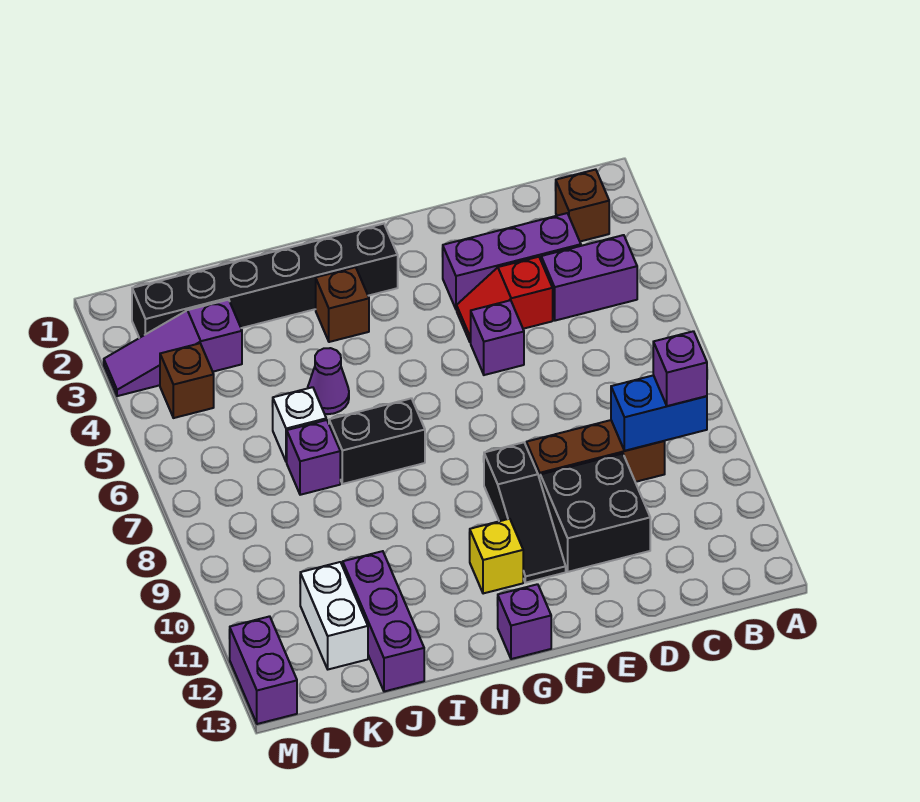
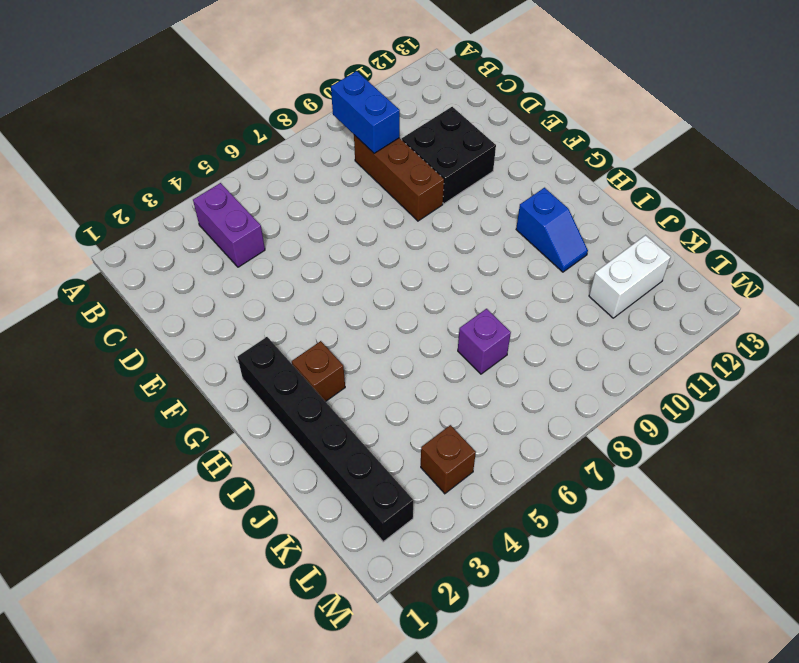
blue slope H11:I11 level 1 top H -> none
none -> brown brick B2 level 1
none -> purple brick C3:E3 level 1
none -> red slope D4:E4 level 1 top D

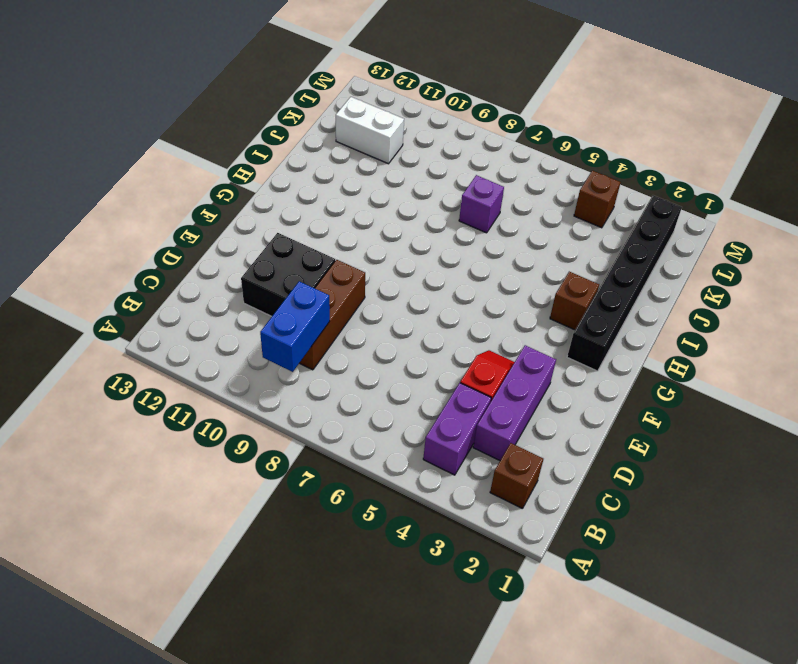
none -> purple brick E5 level 1
none -> black slope F9:F11 level 1 top 9
none -> yellow brick G11 level 1

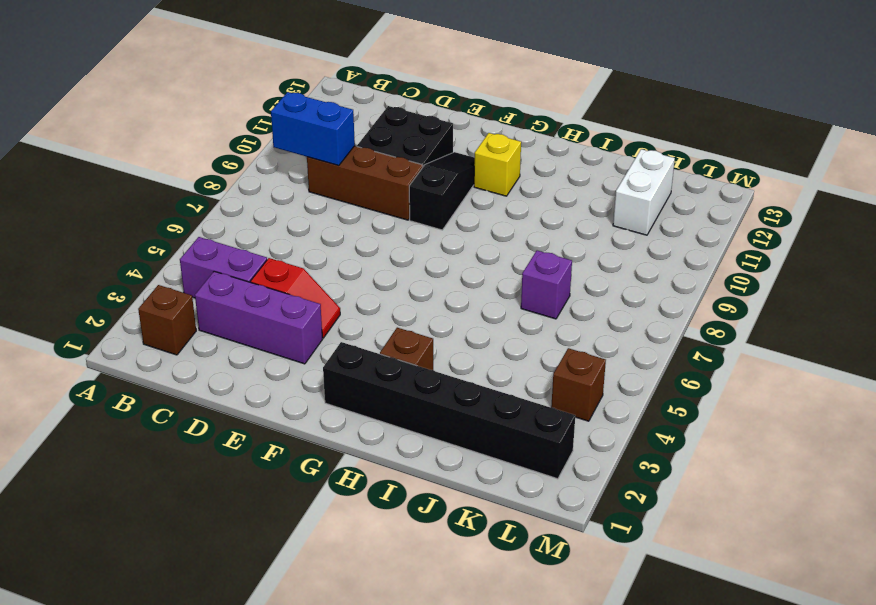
none -> purple brick E5 level 1
none -> purple brick G13 level 1
none -> black brick H7:I7 level 1

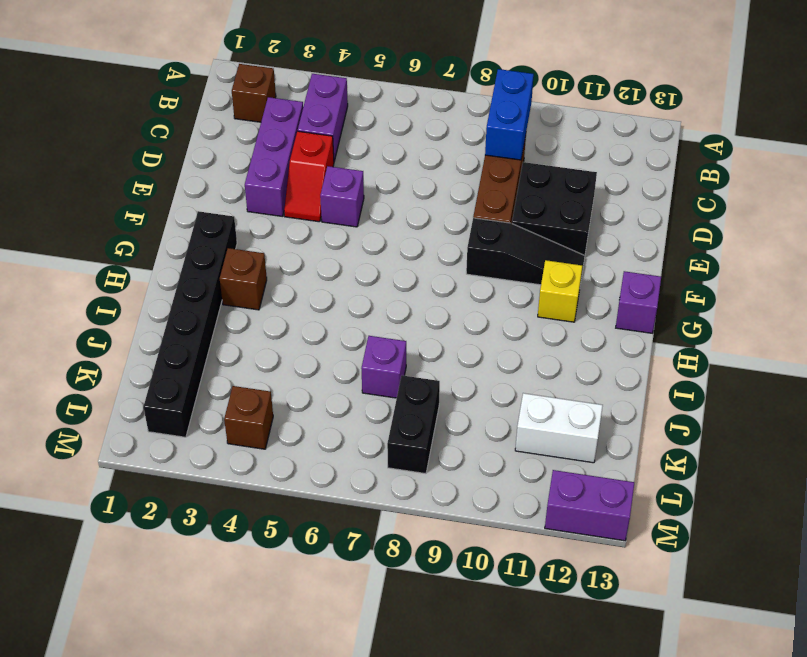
black brick K8:L8 level 1 -> black brick H7:I7 level 1
none -> purple cone I5 level 1
none -> white brick J6 level 1
none -> purple brick J11:J13 level 1

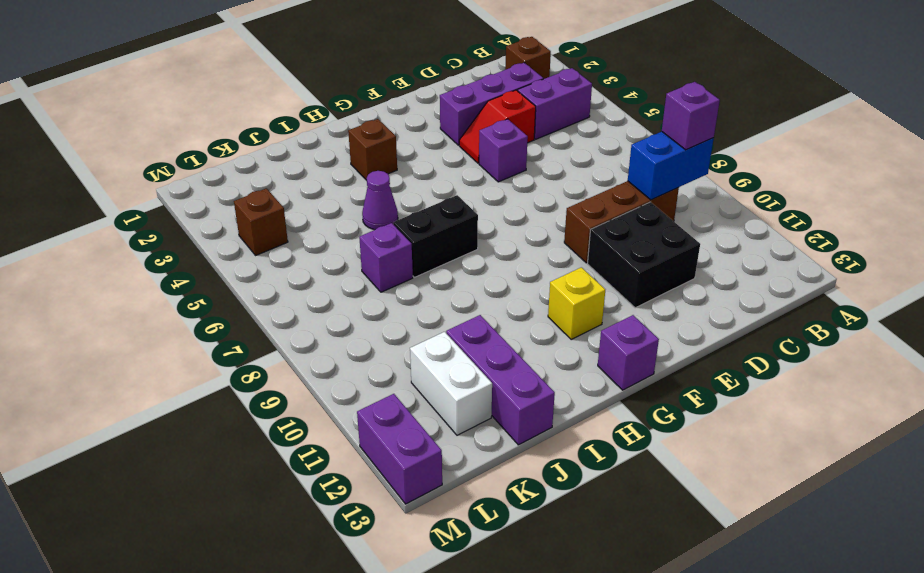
none -> black slope F9:F11 level 1 top 9
none -> black brick G2:L2 level 1
none -> white brick J6 level 1

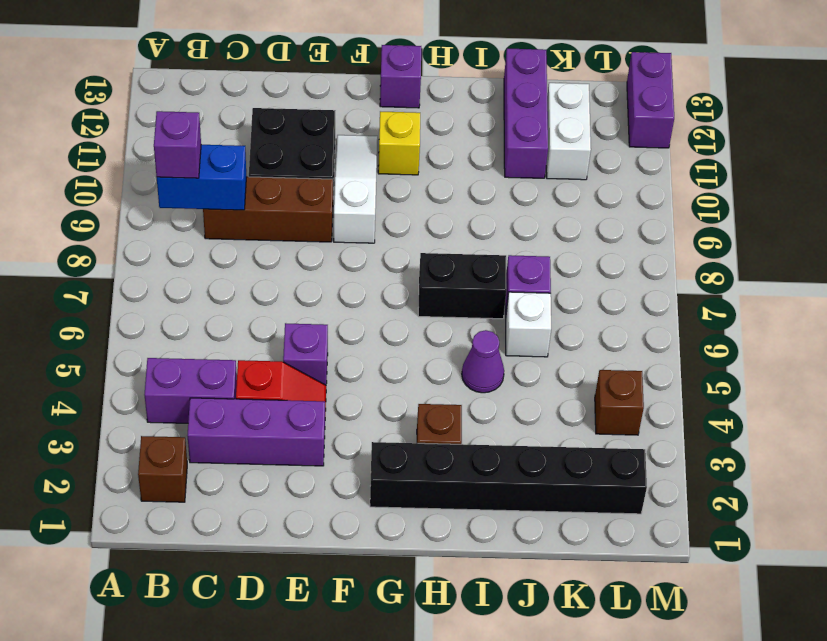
white slope F9:F11 level 1 top 9 -> black slope F9:F11 level 1 top 9
none -> purple slope K3:M3 level 1 top K

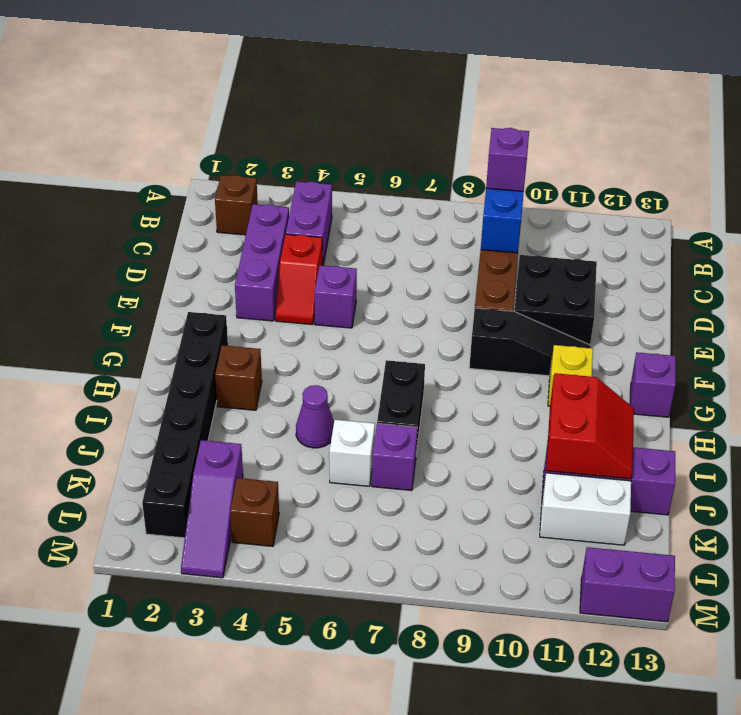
red slope I11:J12 level 2 top 11 -> none

